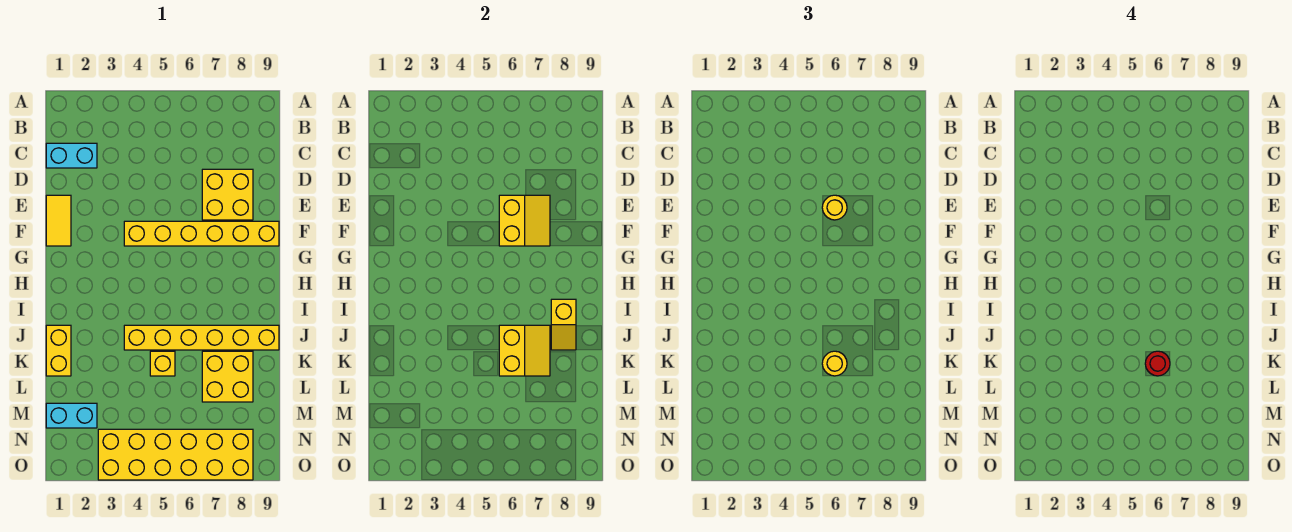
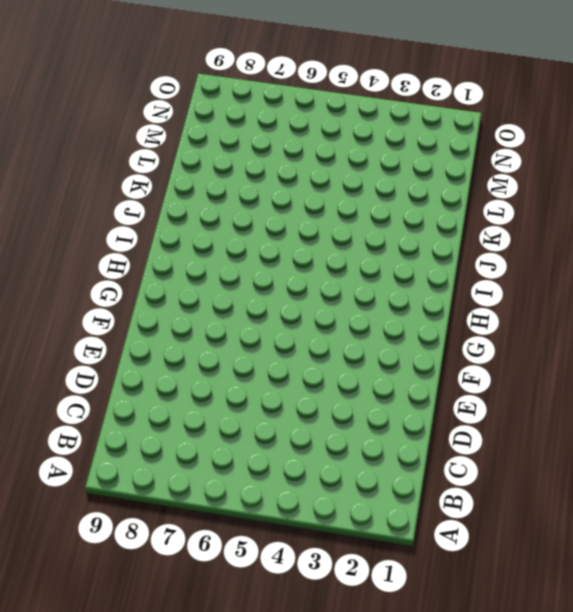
none -> cyan brick C1:C2 level 1
none -> yellow brick D7:E8 level 1
none -> yellow tile E1:F1 level 1

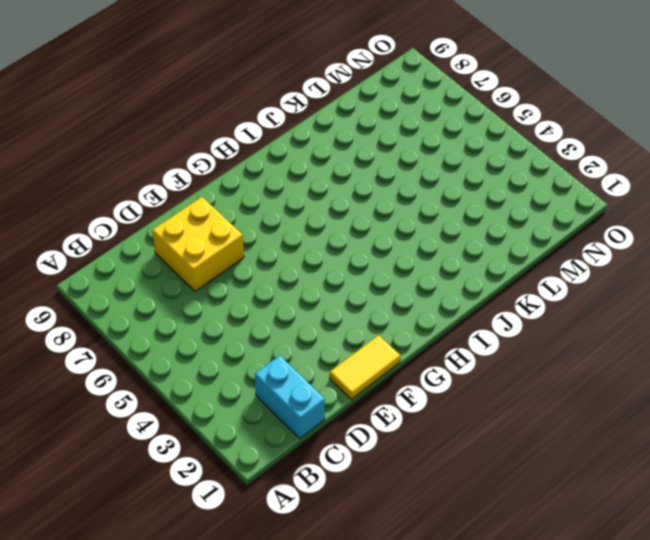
none -> yellow brick F4:F9 level 1
none -> yellow brick J1:K1 level 1
none -> yellow brick J4:J9 level 1

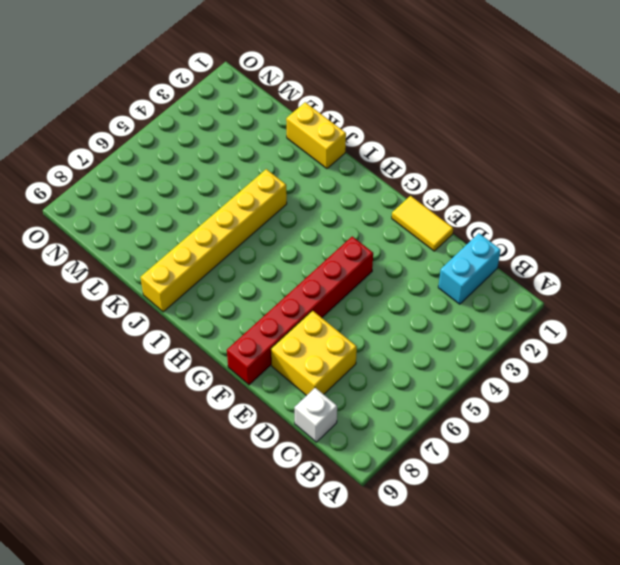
white brick C9 level 1 -> none
red brick F4:F9 level 1 -> yellow brick F4:F9 level 1
none -> yellow brick K5 level 1
none -> yellow brick K7:L8 level 1
none -> cyan brick M1:M2 level 1

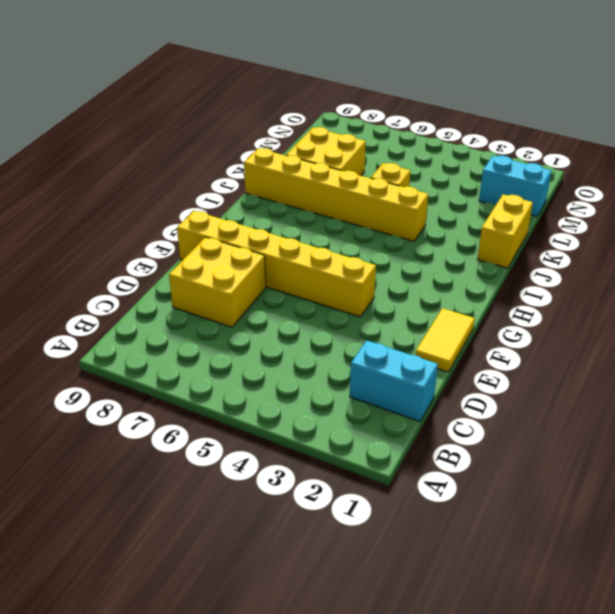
none -> yellow brick N3:O8 level 1
none -> yellow slope E6:F7 level 2 top 6
none -> yellow slope I8:J8 level 2 top I

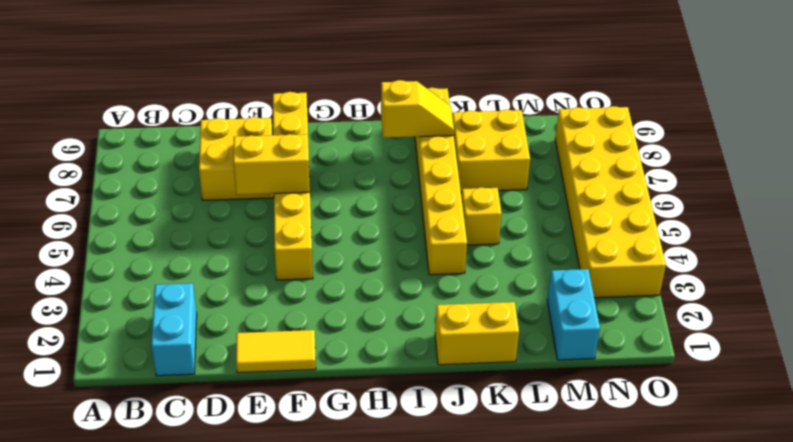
none -> yellow slope J6:K7 level 2 top 6
none -> yellow round brick E6 level 3
none -> yellow round brick K6 level 3

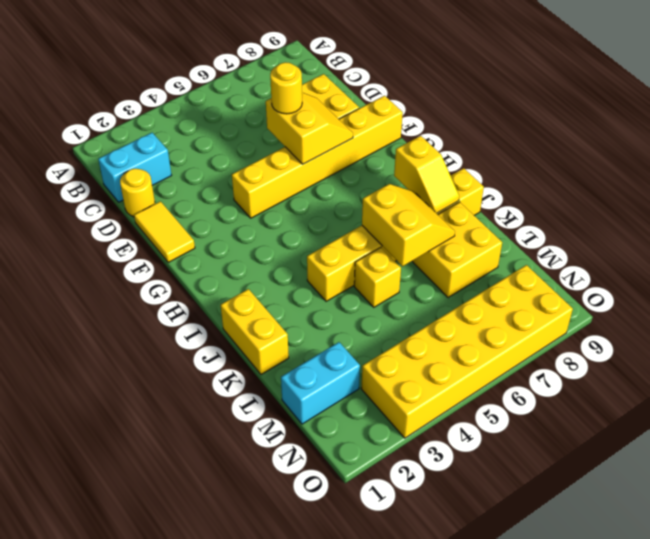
yellow round brick D1 level 1 -> yellow round brick K6 level 3
none -> red round brick K6 level 4

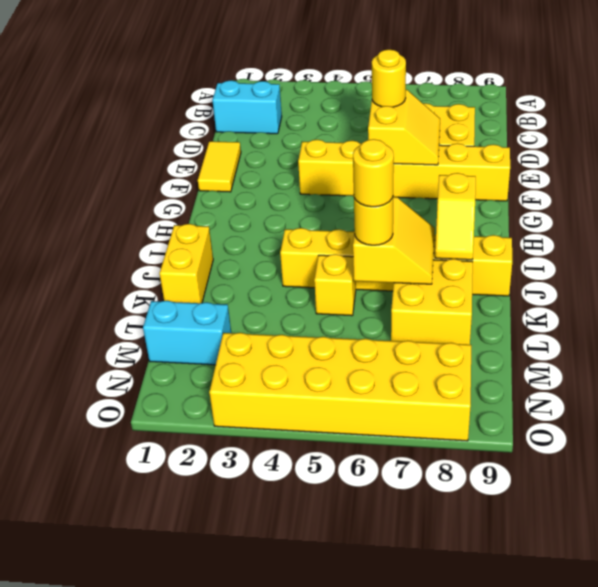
yellow round brick K6 level 4 -> red round brick K6 level 4

